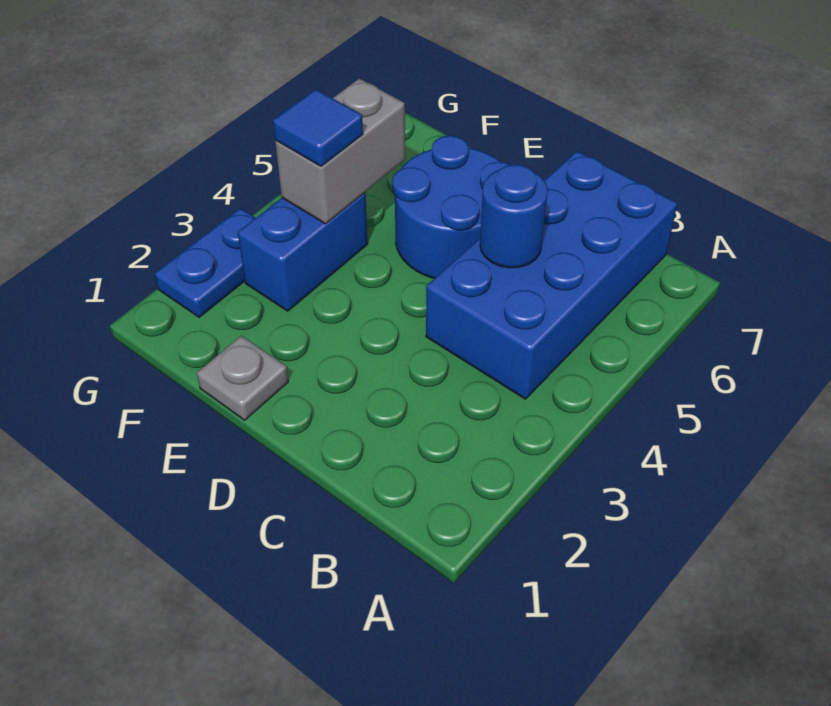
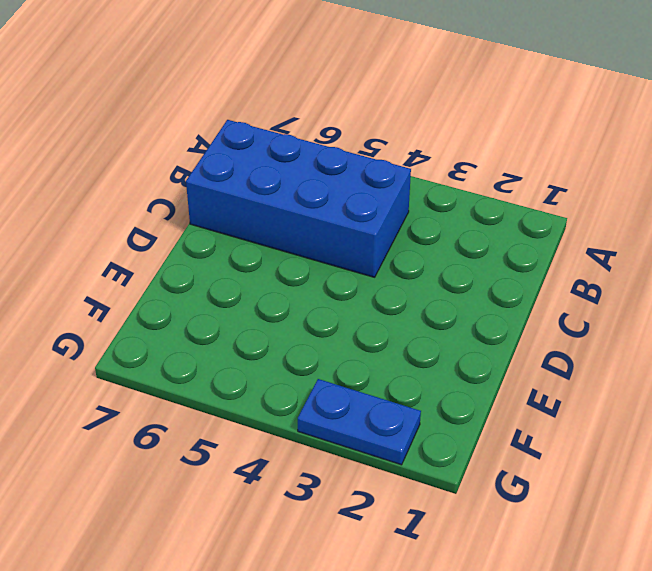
none -> blue round brick D5:E6 level 1
none -> grey plate E1 level 1

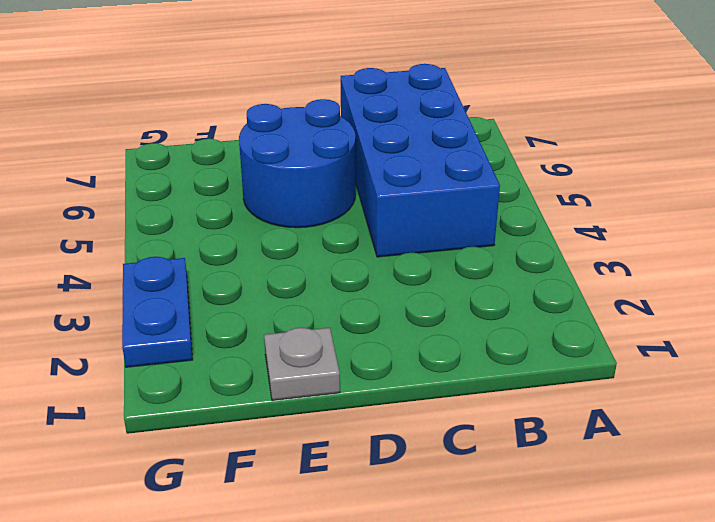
none -> blue brick F3:F4 level 1
none -> blue round brick C5 level 2

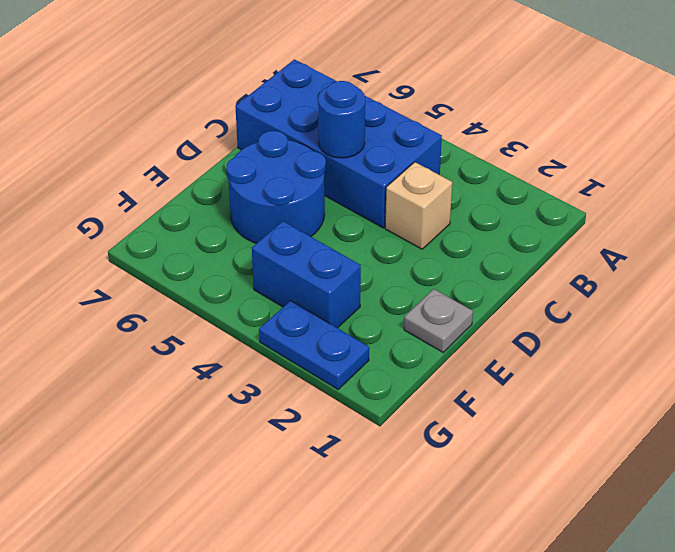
tan brick C3 level 1 -> none
none -> grey brick F4:F5 level 2
none -> blue tile F4 level 3

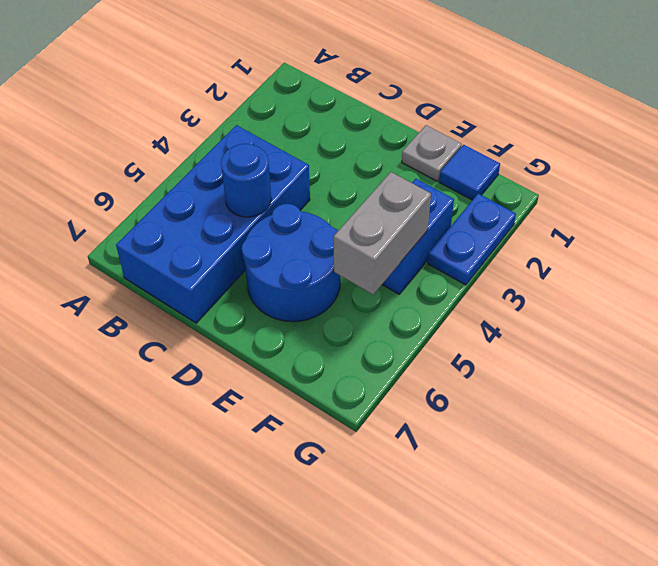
blue tile F1 level 1 -> blue tile F4 level 3

